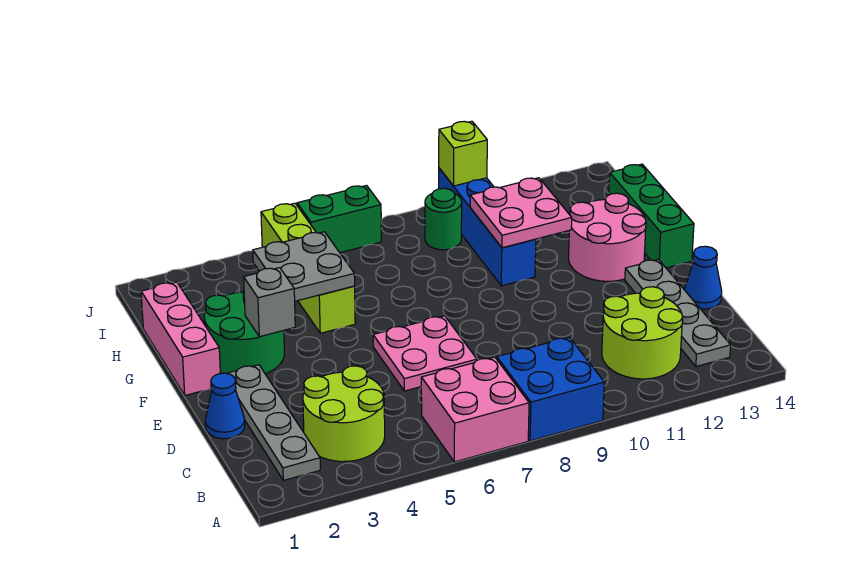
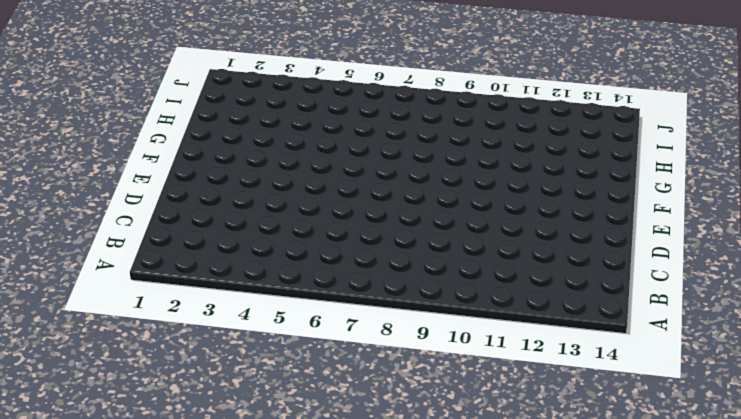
none -> pink brick A6:B7 level 1
none -> blue brick A8:B9 level 1
none -> grey plate B2:E2 level 1

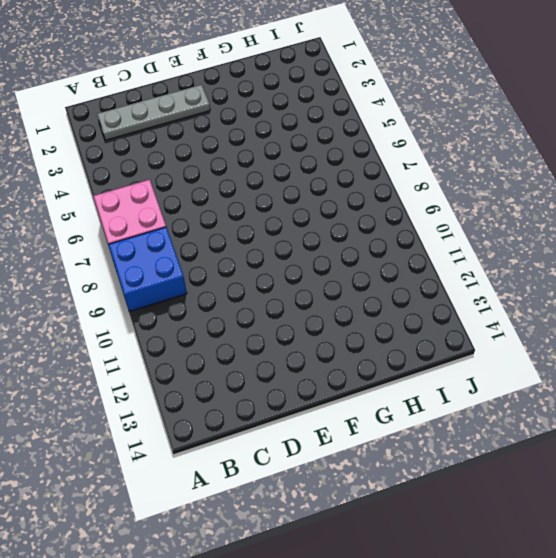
none -> lime round brick B3:C4 level 1
none -> lime round brick B11:C12 level 1
none -> grey plate B13:E13 level 1

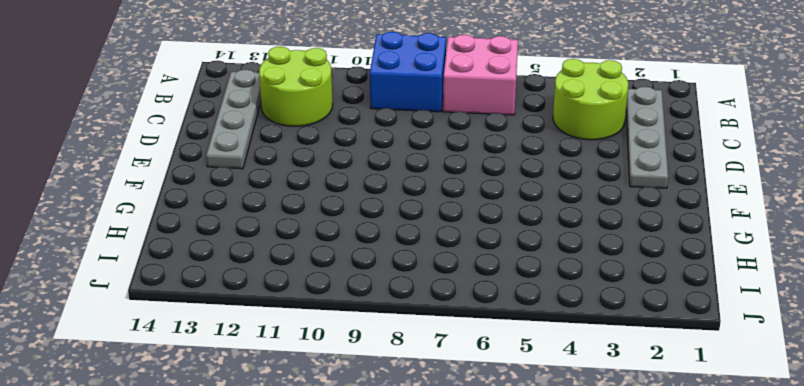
none -> blue cone D1 level 1
none -> pink plate D6:E7 level 1
none -> blue cone D14 level 1

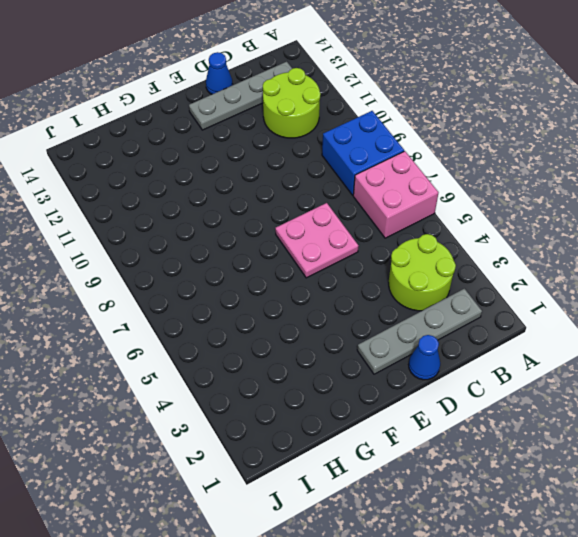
none -> pink brick F1:H1 level 1
none -> green round brick F2:G3 level 1
none -> pink round brick F12:G13 level 1

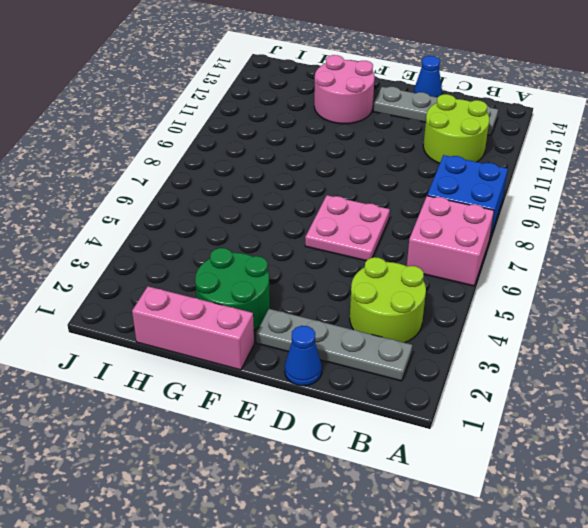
none -> green brick F14:H14 level 1
none -> lime brick G5:J5 level 1
none -> blue brick G10:J10 level 1

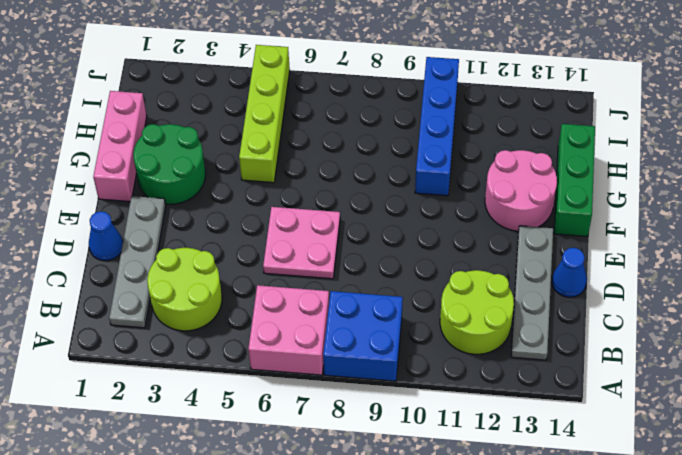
none -> green round brick I9 level 1
none -> green brick J6:J7 level 1
none -> grey brick F3 level 2

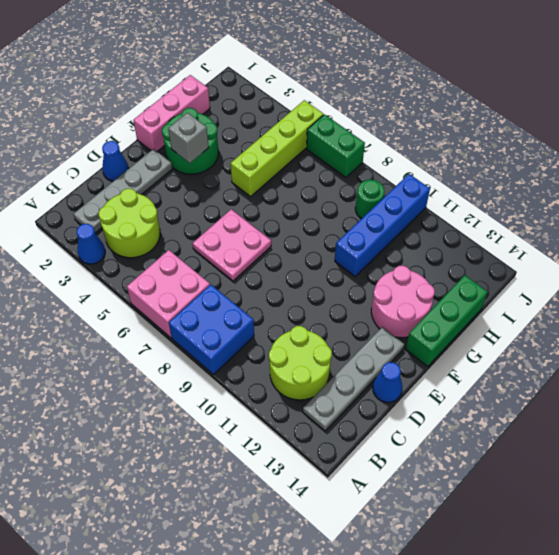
blue cone A3 level 1 -> none
none -> grey plate G4:H5 level 2
none -> pink plate G10:H11 level 2
none -> lime brick J10 level 2

